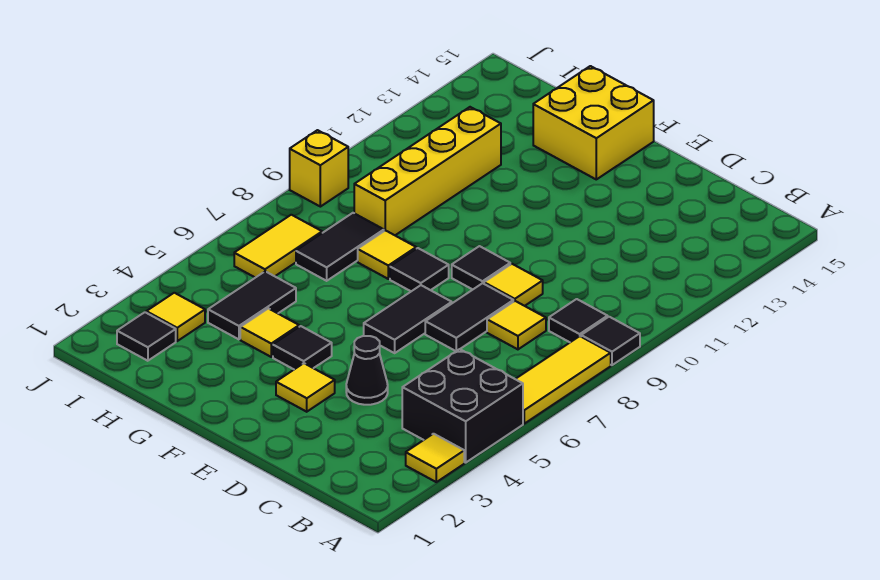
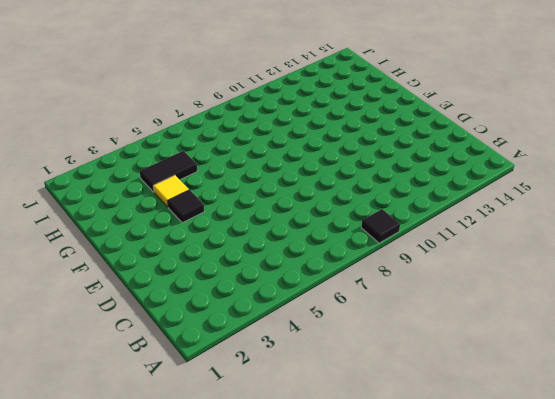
none -> yellow tile A3 level 1
none -> black brick A4:B5 level 1
none -> yellow tile A6:A8 level 1

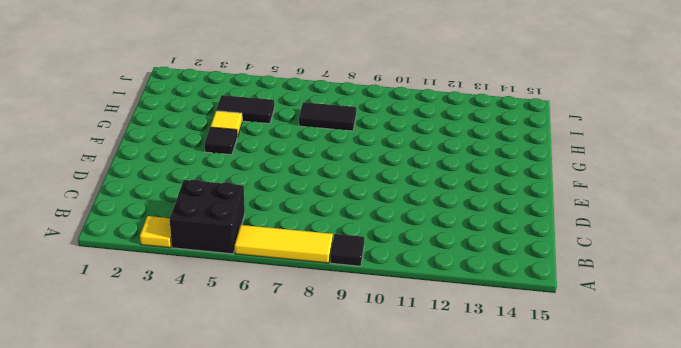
none -> black tile B9 level 1
none -> yellow tile C8 level 1
none -> black cone D4 level 1

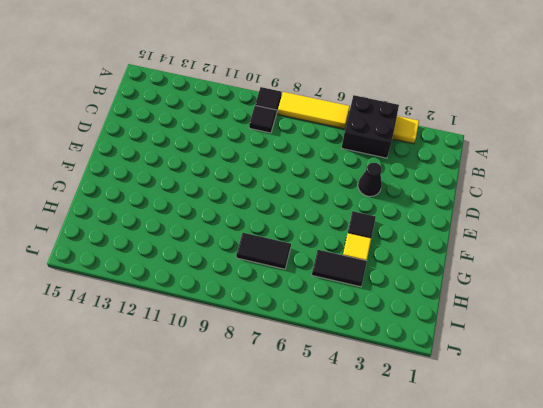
none -> yellow tile C8 level 1
none -> black tile D7:D8 level 1
none -> yellow tile D9 level 1

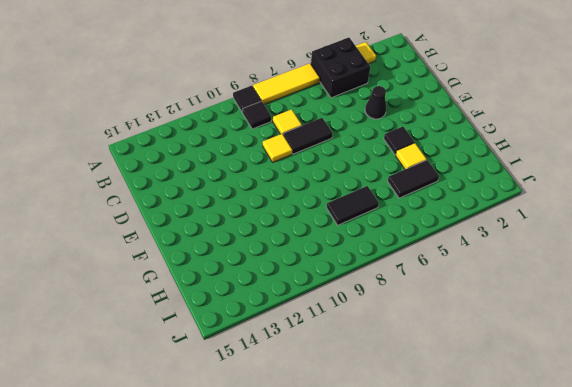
none -> yellow tile E3 level 1
none -> black tile E6:E7 level 1
none -> black tile E9 level 1

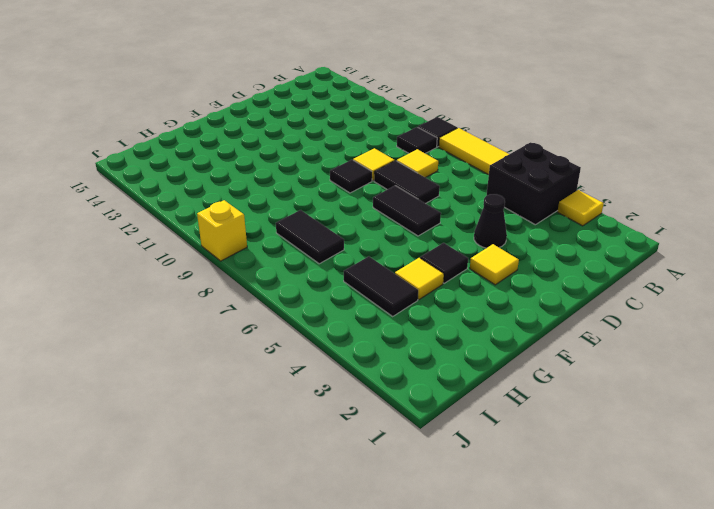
none -> black tile F8 level 1
none -> yellow brick F14:G15 level 1
none -> yellow tile G8 level 1

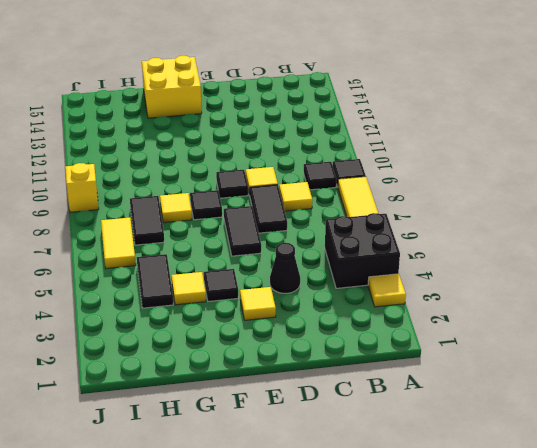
none -> yellow brick H9:H12 level 1
none -> black tile I2 level 1
none -> yellow tile I3 level 1

